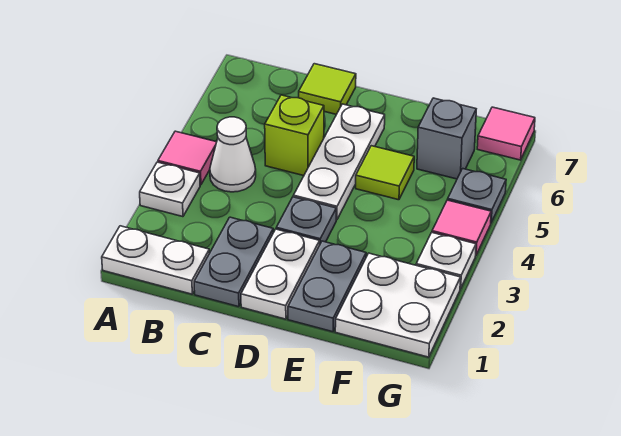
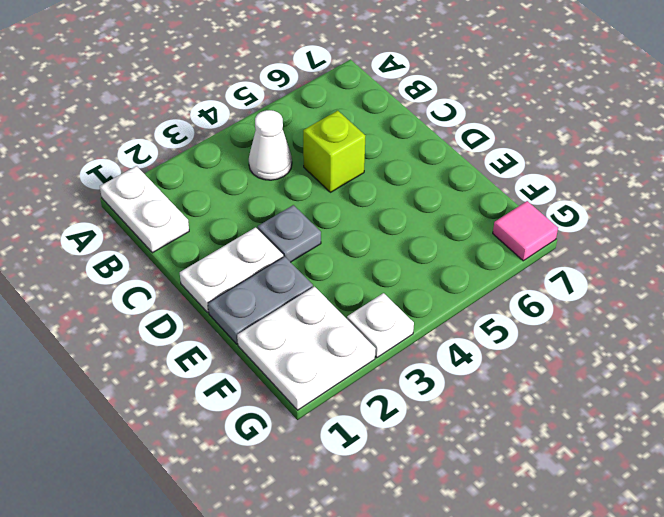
none -> white plate A3 level 1
none -> pink tile A4 level 1
none -> grey plate C1:C2 level 1

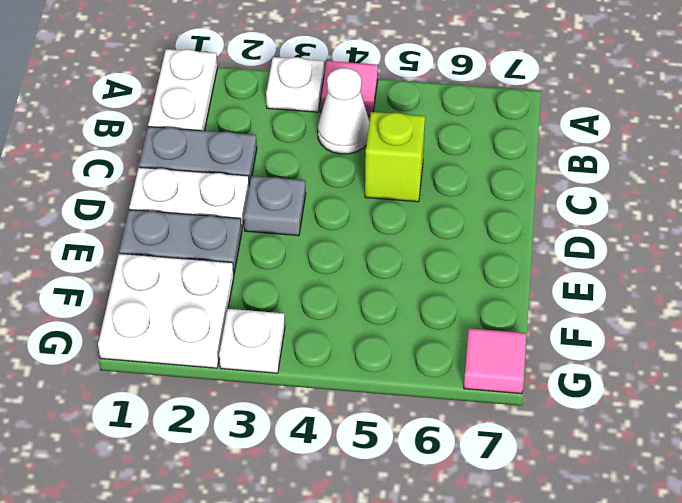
none -> lime tile C7 level 1
none -> white plate D4:D6 level 1
none -> lime tile E5 level 1

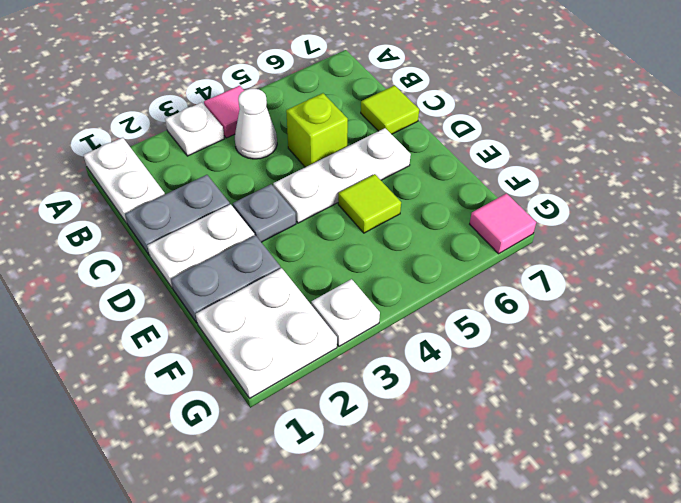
none -> grey brick F6 level 1
none -> pink tile G4 level 1
none -> grey plate G5 level 1

